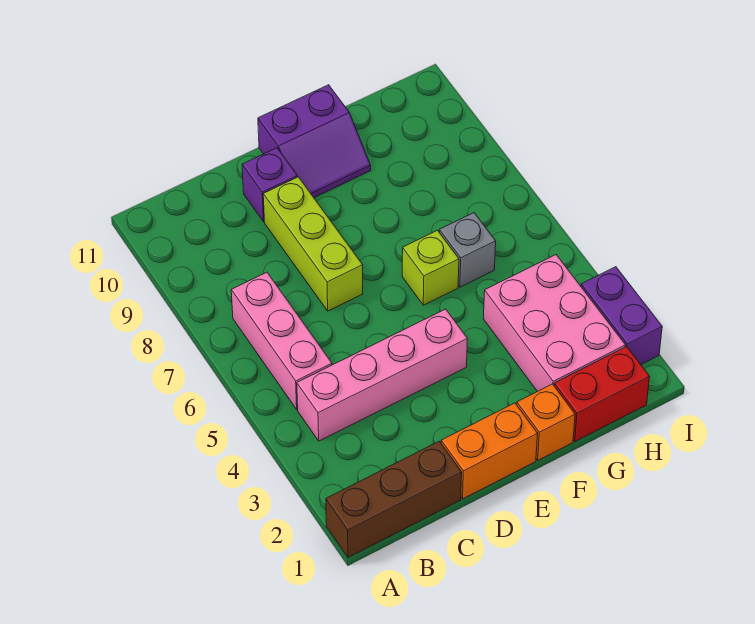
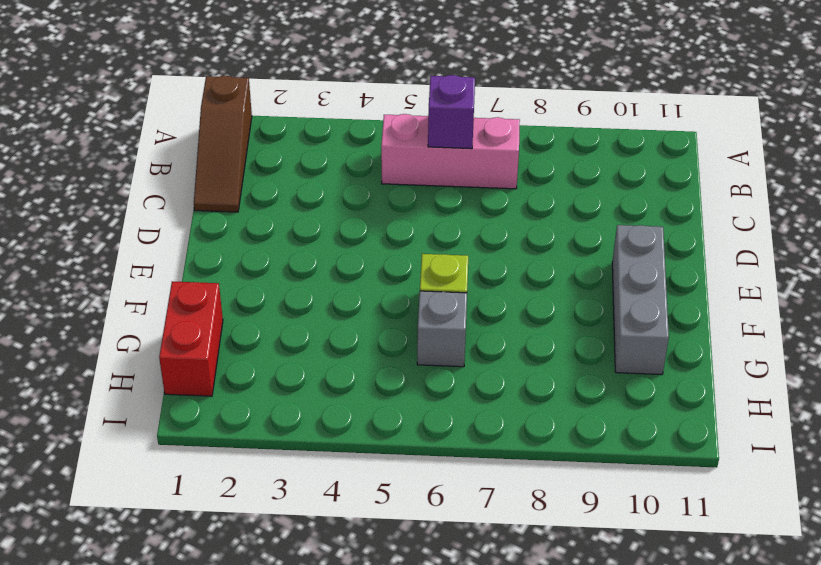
brown slope A1:C1 level 1 top A -> brown brick A1:C1 level 1
purple brick B6 level 2 -> purple brick D10 level 1
grey brick E10:G10 level 1 -> purple slope E10:F11 level 1 top 11
none -> pink brick B4:E4 level 1
none -> orange brick D1:E1 level 1
none -> lime brick D7:D9 level 1

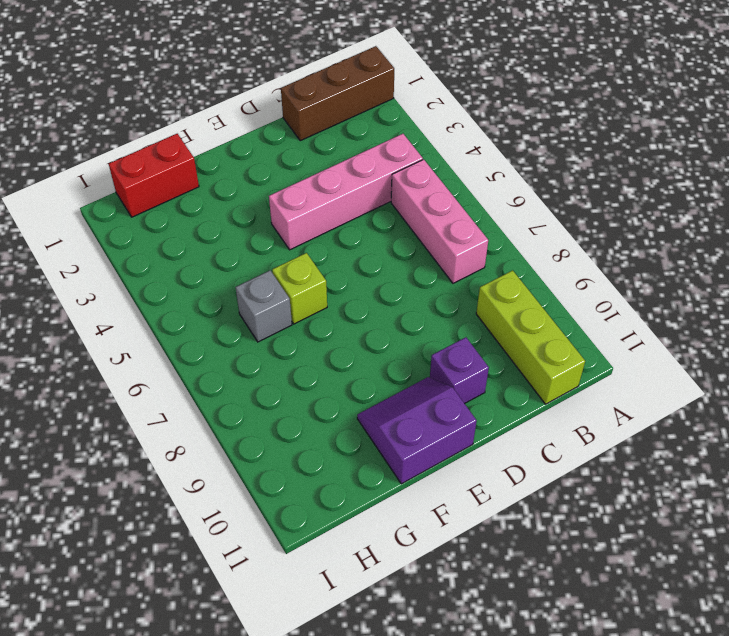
lime brick B9:B11 level 1 -> lime brick D7:D9 level 1
none -> orange brick D1:E1 level 1
none -> orange brick F1 level 1
none -> pink brick G2:H4 level 1

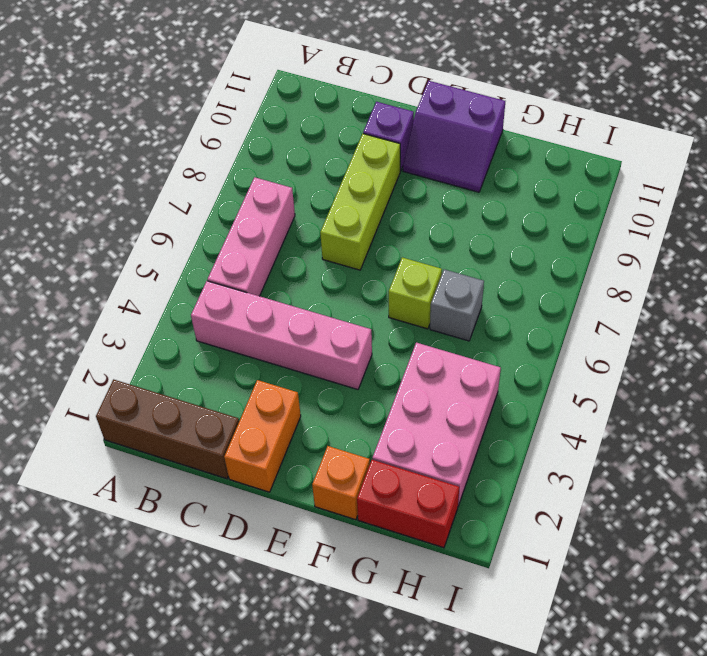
orange brick D1:D2 level 1 -> orange brick D1:E1 level 1
none -> purple brick I2:I3 level 1

